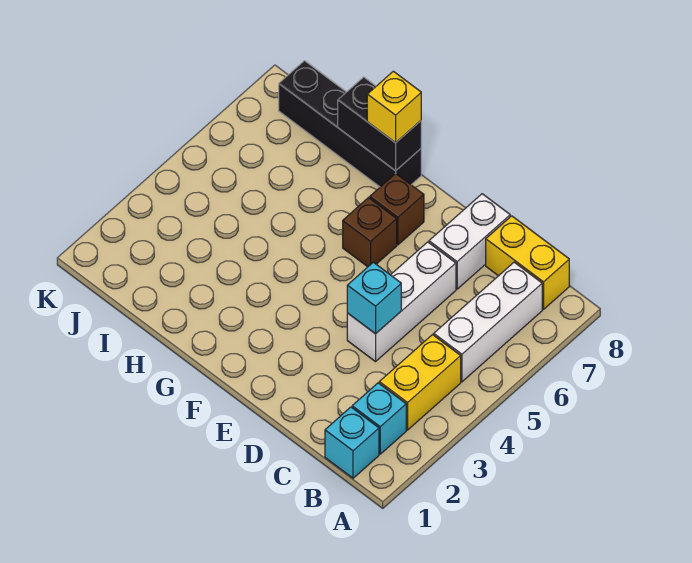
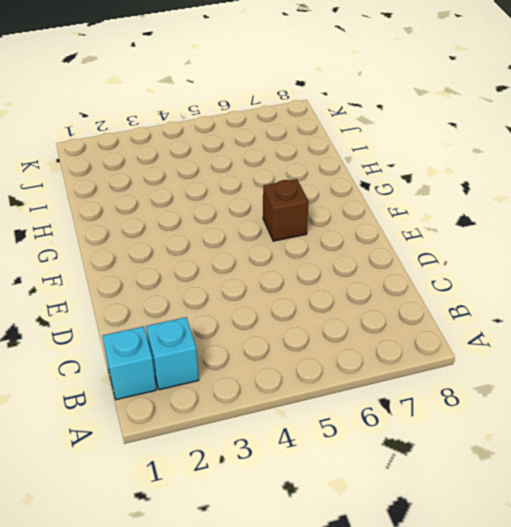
none -> yellow brick B3:B4 level 1
none -> white brick B5:B7 level 1
none -> yellow brick B8:C8 level 1

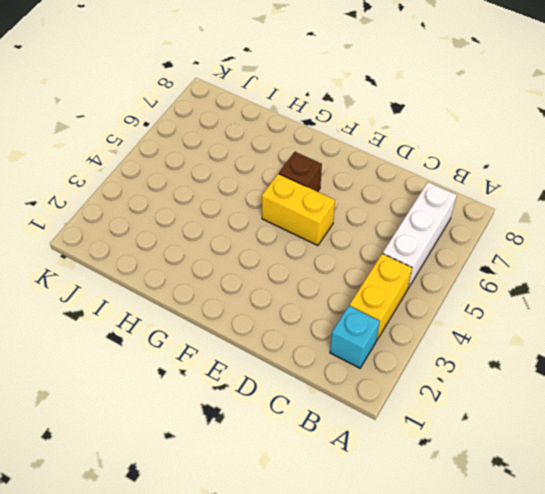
yellow brick E5:F5 level 1 -> yellow brick B8:C8 level 1
none -> cyan brick B1 level 1
none -> white brick D4:D6 level 1
none -> white brick D7:D8 level 1

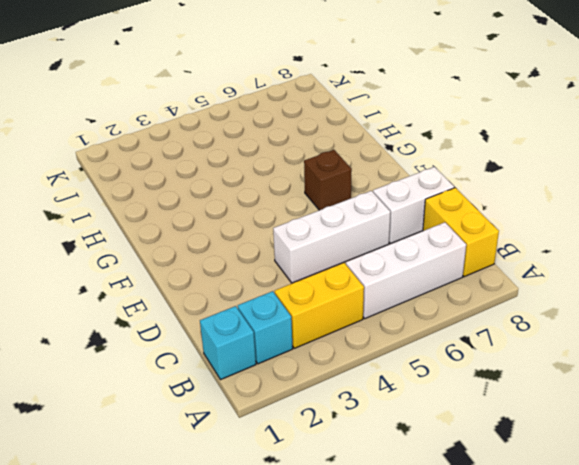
none -> brown brick F7 level 1
none -> black brick G8:J8 level 1
none -> cyan brick D4 level 2

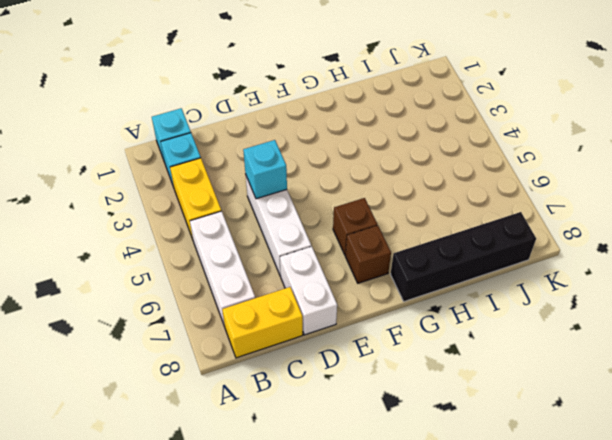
none -> black brick G8:H8 level 2
none -> yellow brick G8 level 3

